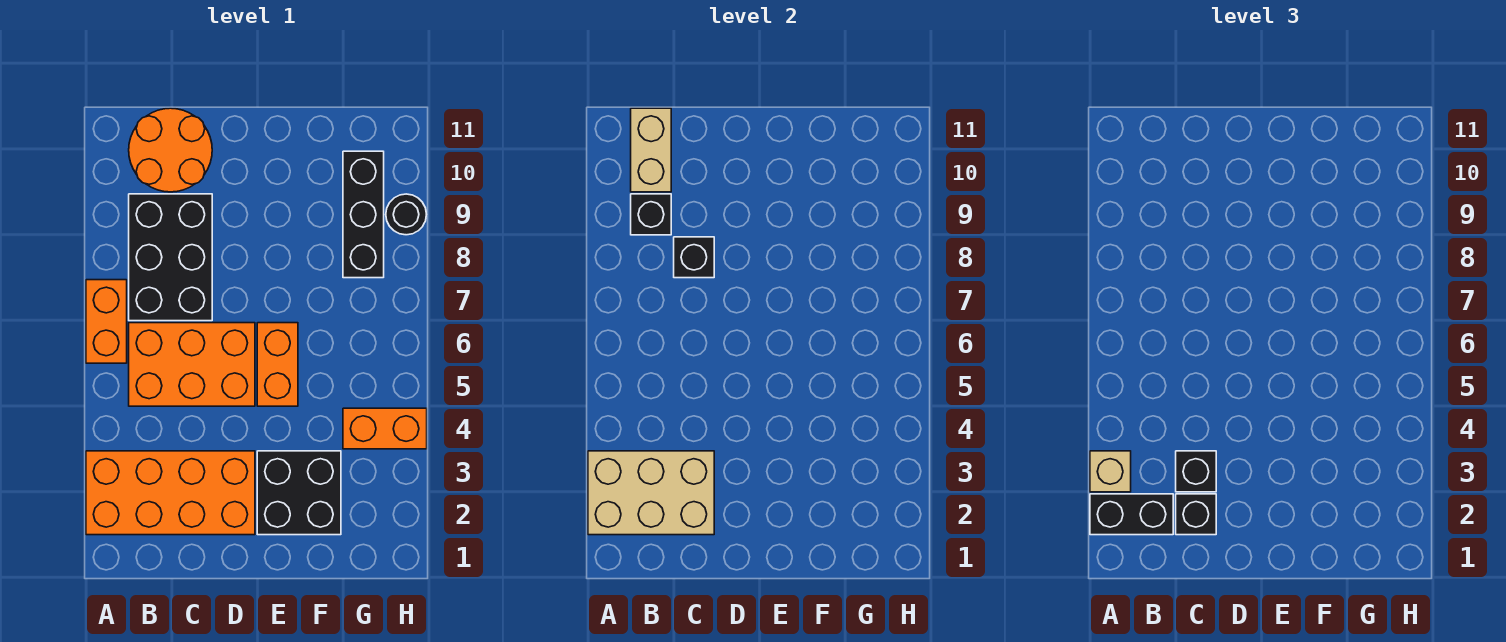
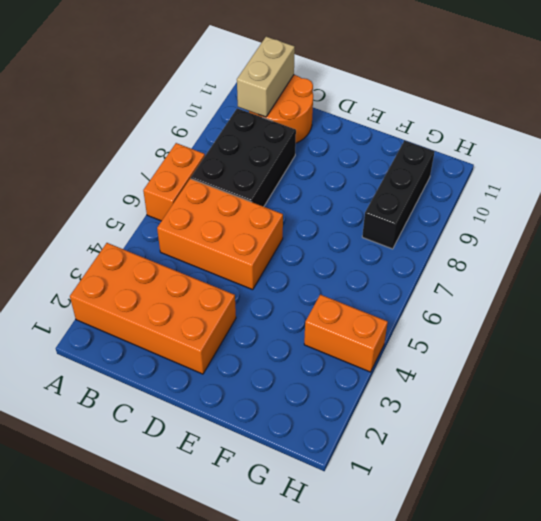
none -> black brick E2:F3 level 1
none -> orange brick E5:E6 level 1
none -> black round brick H9 level 1

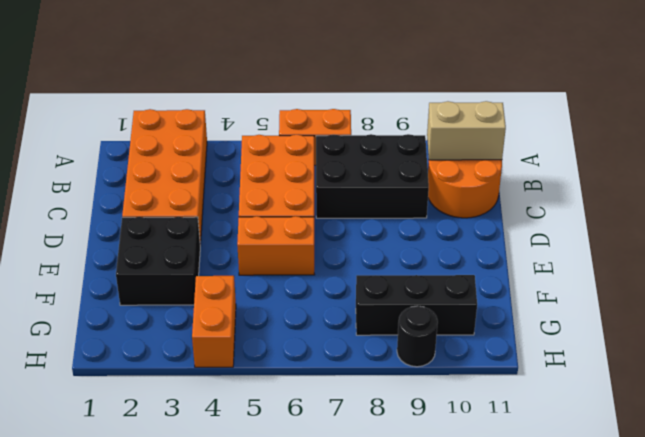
none -> tan brick A2:C3 level 2
none -> black brick B9 level 2
none -> black brick C8 level 2

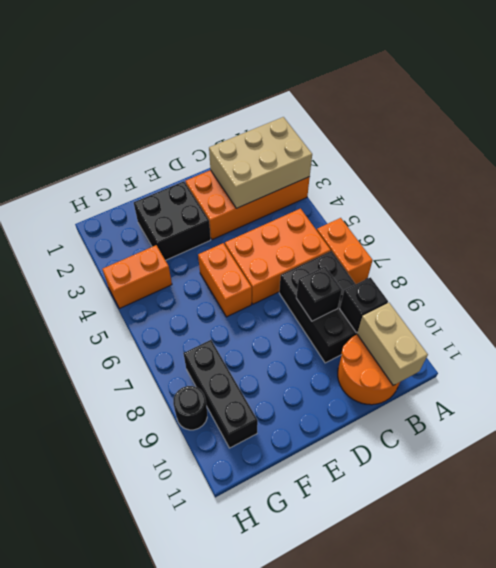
none -> black brick A2:B2 level 3
none -> tan brick A3 level 3
none -> black brick C2 level 3

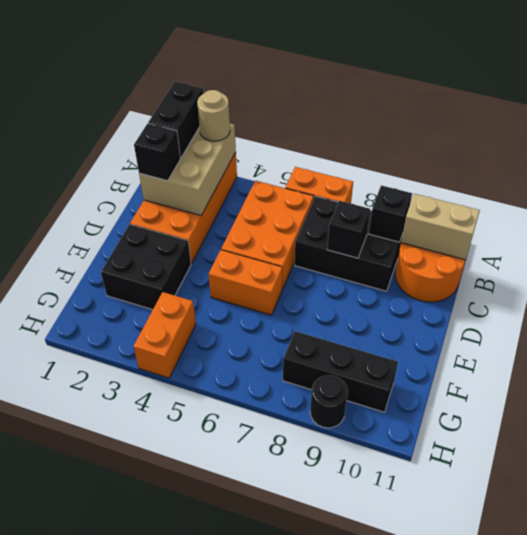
tan round brick A3 level 3 -> tan brick A3 level 3
none -> black brick C3 level 3

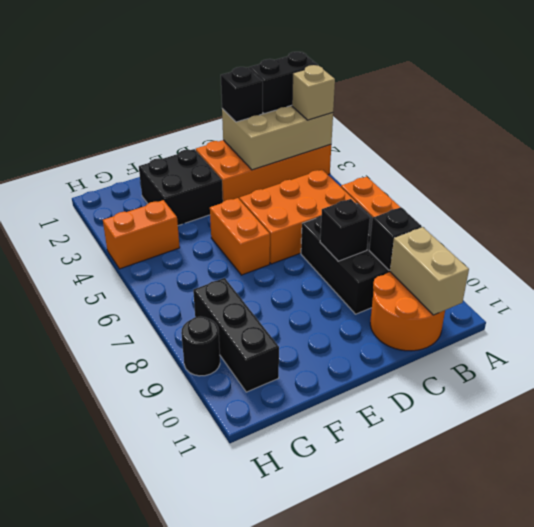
none -> black brick C3 level 3

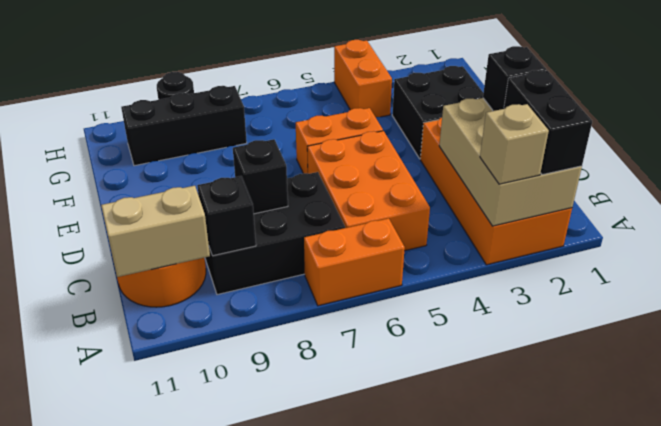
none -> black brick C3 level 3

